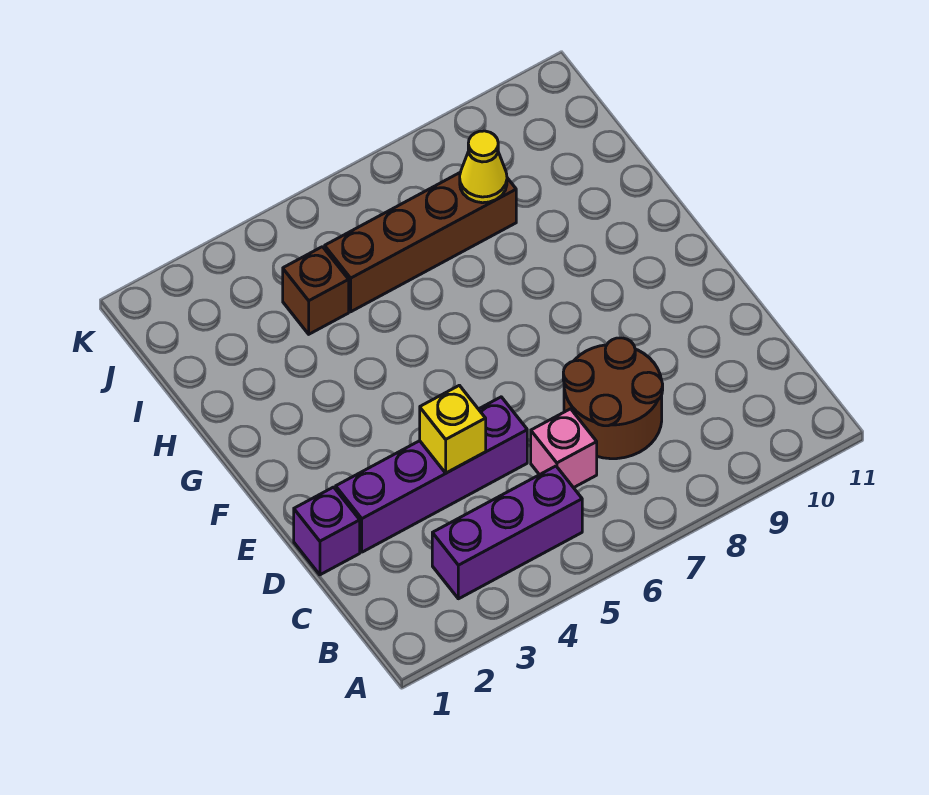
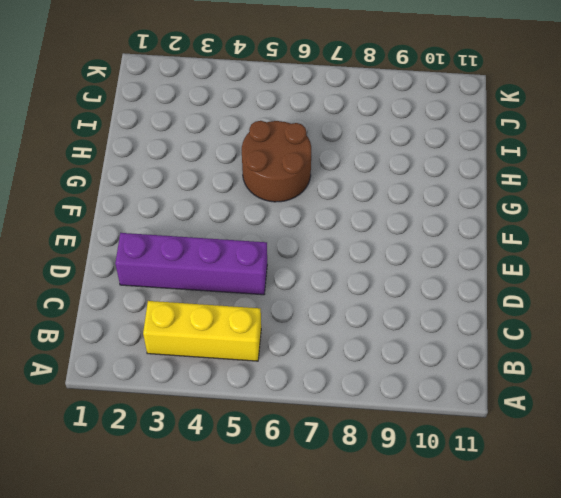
yellow brick B3:B5 level 1 -> purple brick B3:B5 level 1
brown round brick G5:H6 level 1 -> brown round brick C7:D8 level 1
none -> pink brick C6 level 1
none -> purple brick D1 level 1

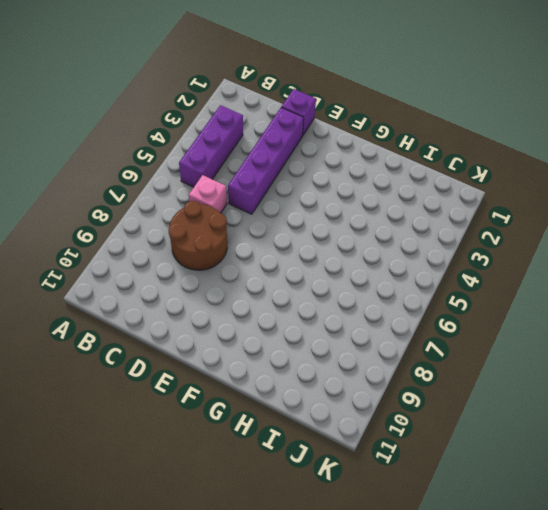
none -> brown brick I4 level 1
none -> brown brick I5:I8 level 1

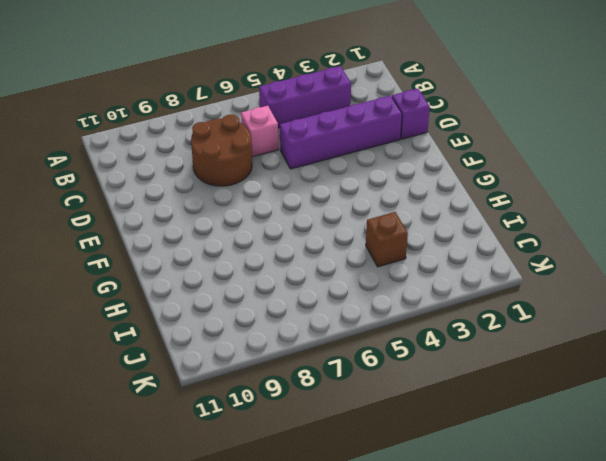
none -> brown brick I5:I8 level 1
none -> yellow brick D4 level 2

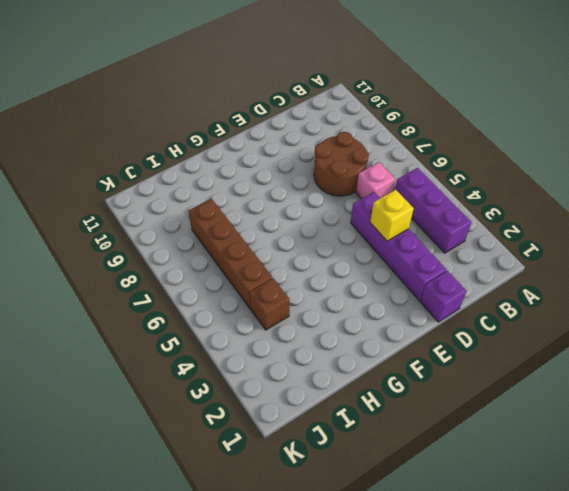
none -> yellow cone I8 level 2

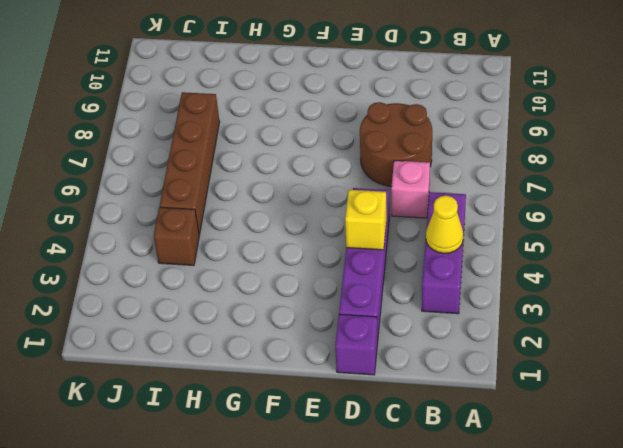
yellow cone B4 level 2 -> yellow cone I8 level 2

